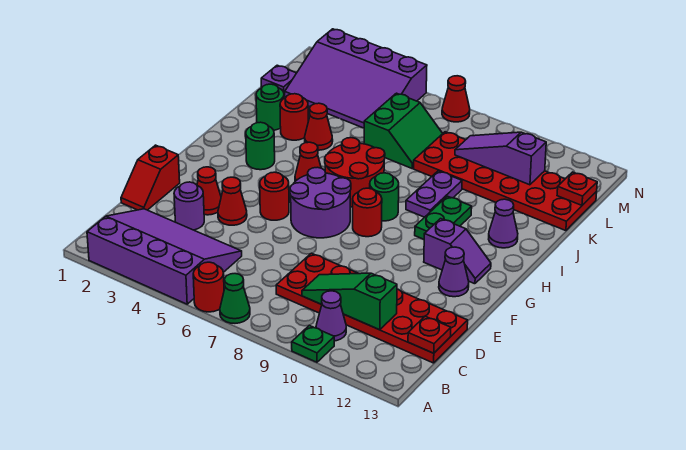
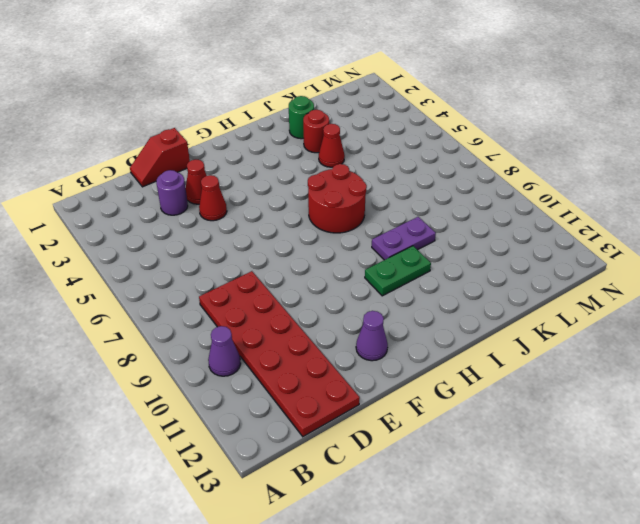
none -> purple slope A2:C5 level 1 top A
none -> red round brick A6 level 1
none -> green cone A7 level 1
none -> green plate A10 level 1

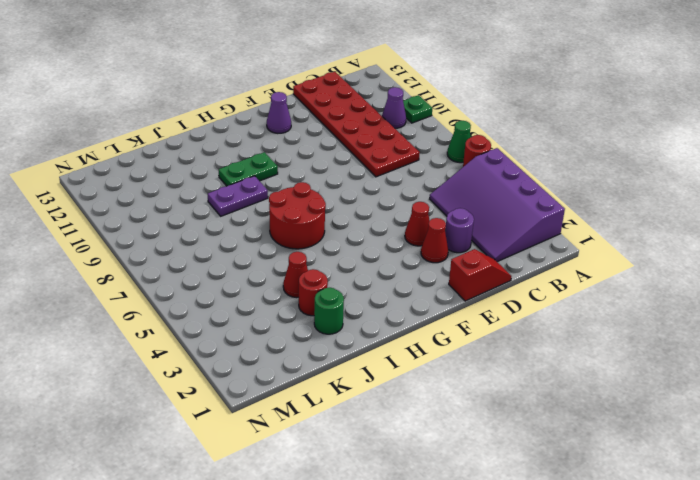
none -> red round brick F5 level 1
none -> purple round brick F6:G7 level 1
none -> red round brick G8 level 1
none -> purple slope G11:G12 level 1 top 11

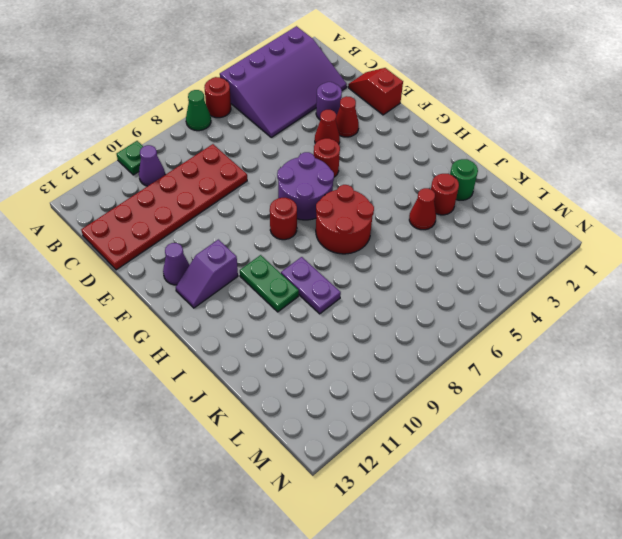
none -> green round brick H3 level 1
none -> red cone H5 level 1
none -> green round brick H8 level 1
none -> purple cone I12 level 1

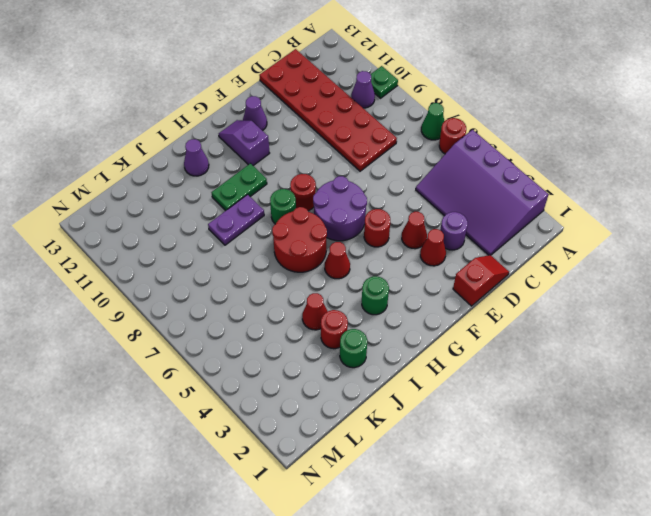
none -> green slope K6:L7 level 1 top 6
none -> red plate K8:L13 level 1
none -> purple plate L1 level 1
none -> purple slope L2:N5 level 1 top N

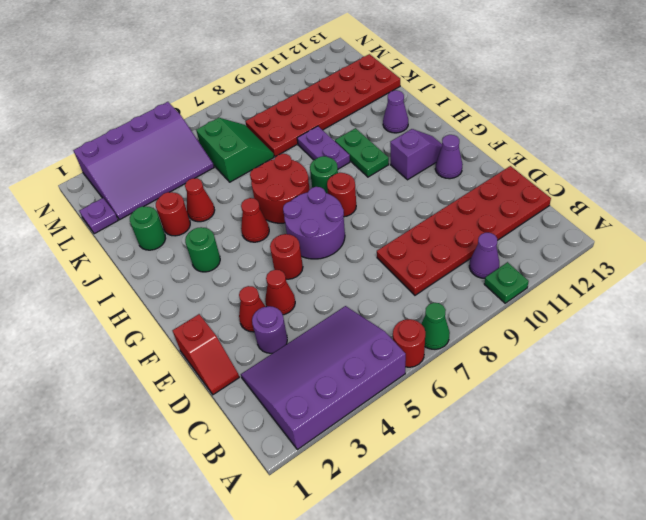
none -> red cone N7 level 1
none -> green slope C9:C11 level 2 top 11
none -> red plate C13 level 2
none -> purple slope L9:L11 level 2 top 11

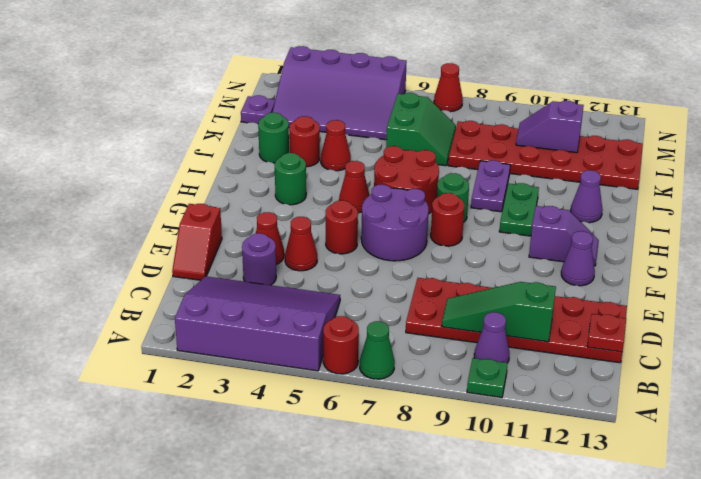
purple slope L10:L11 level 2 top 11 -> purple slope L9:L11 level 2 top 11
none -> red plate L13 level 2

